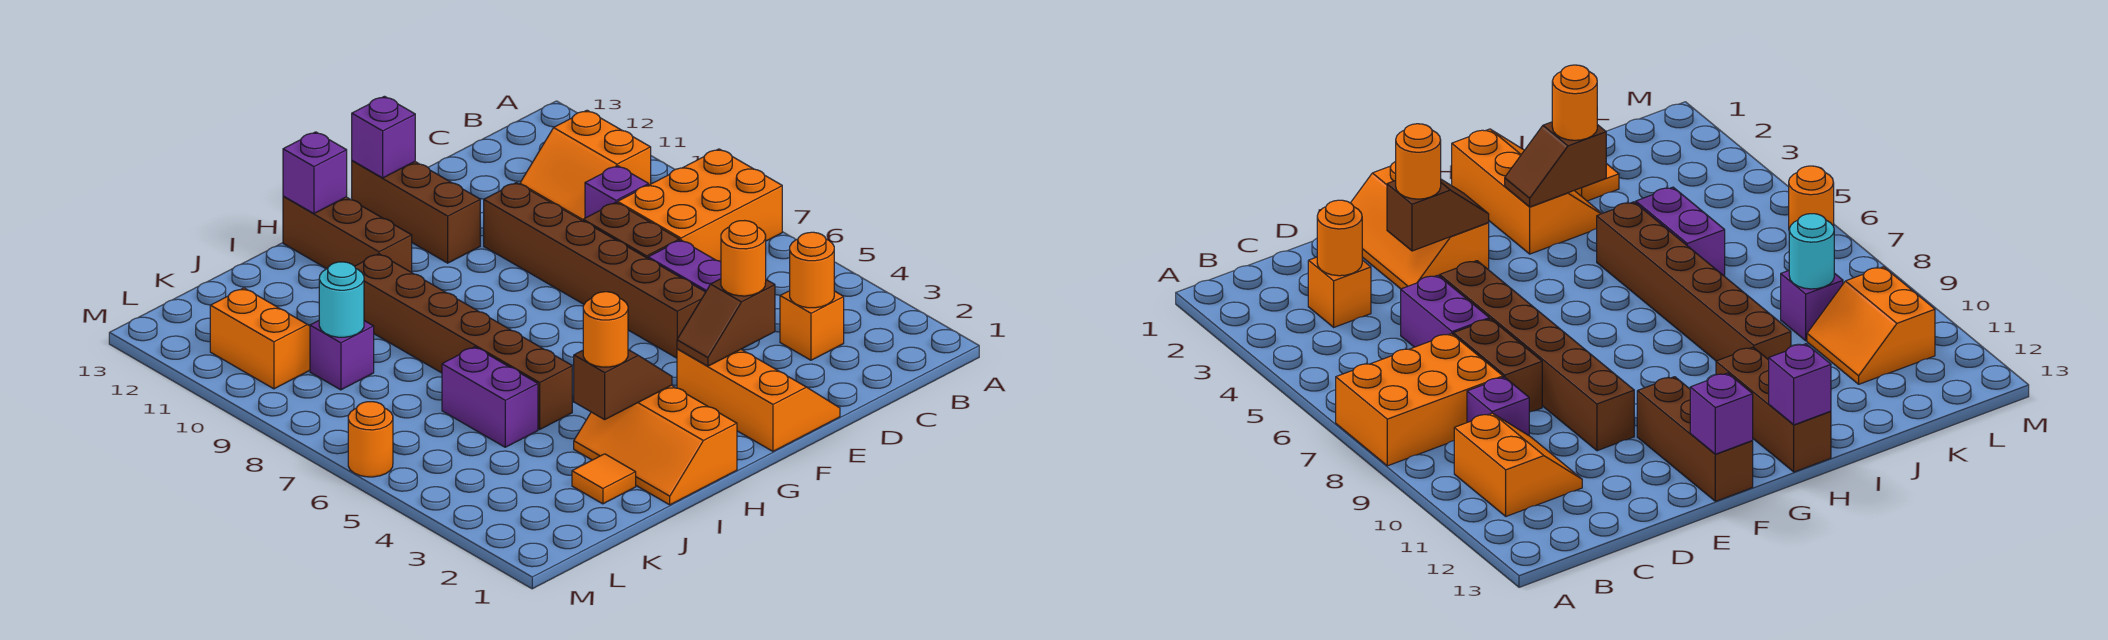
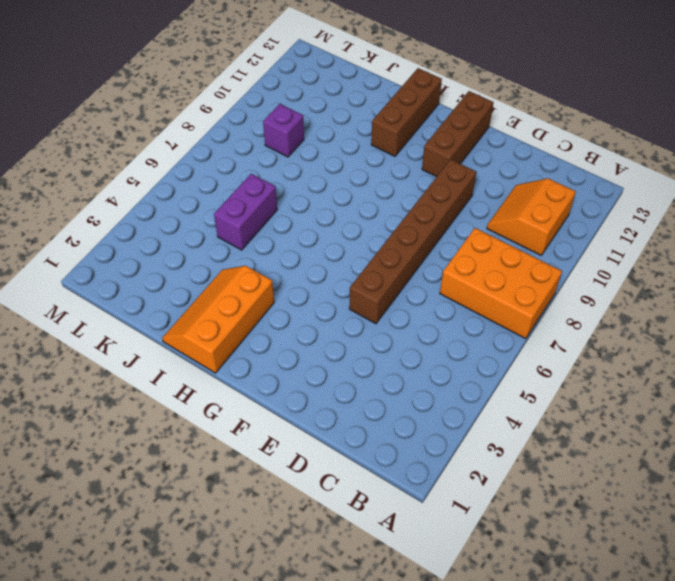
none -> orange brick C3 level 1
none -> purple brick C9 level 1
none -> purple brick D5:D6 level 1

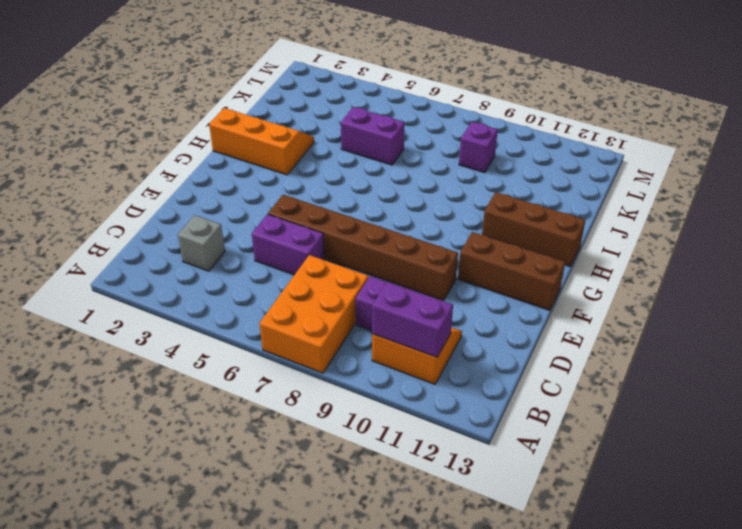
purple brick B10:B11 level 2 -> none
grey brick C3 level 1 -> orange brick C3 level 1
none -> brown brick D7:D8 level 1
none -> orange slope E1:F3 level 1 top F
none -> brown brick I5:I10 level 1

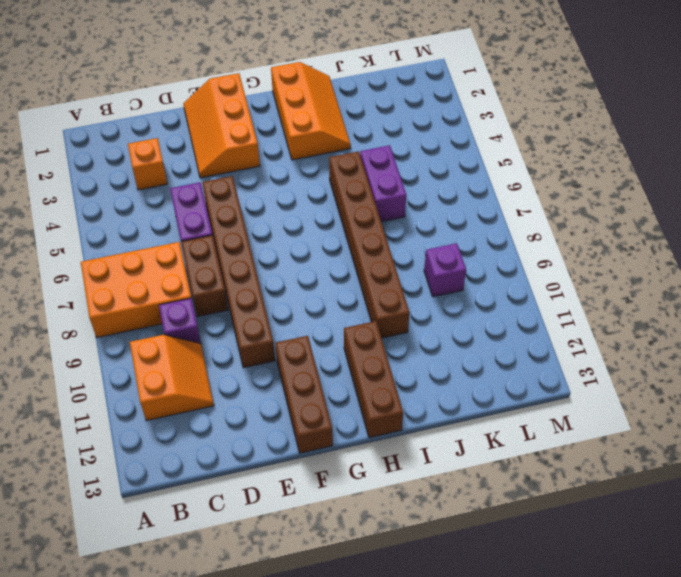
none -> orange tile J2 level 1
none -> orange slope K10:L11 level 1 top L
none -> orange round brick M6 level 1

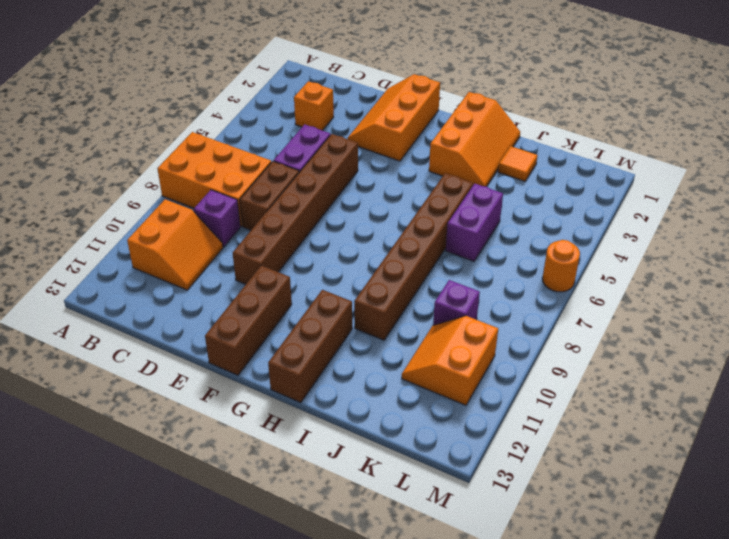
none -> orange round brick C3 level 2
none -> brown slope E3:F3 level 2 top E
none -> purple brick F13 level 2

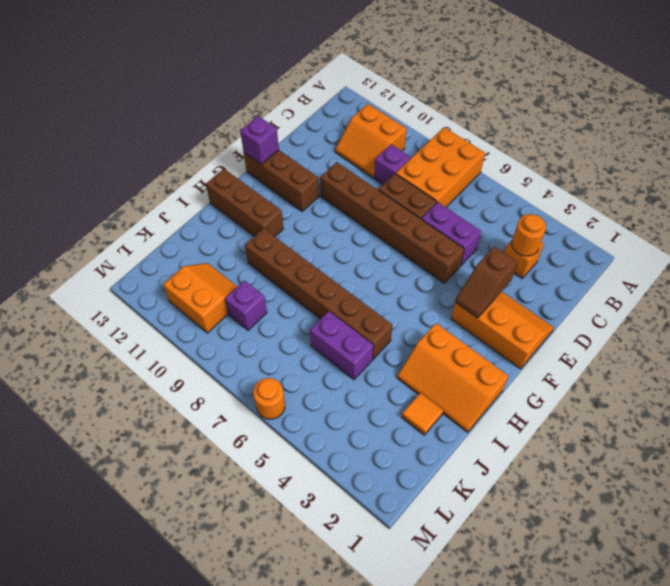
none -> brown slope H3:I3 level 2 top I
none -> purple brick H13 level 2
none -> cyan round brick K9 level 2

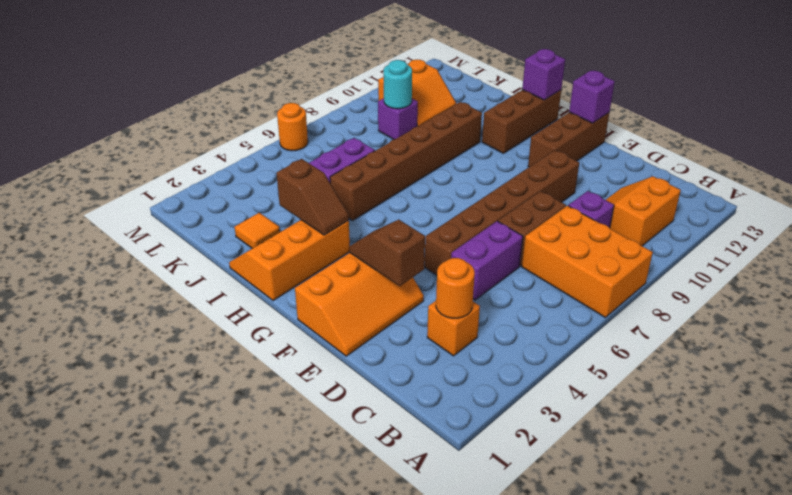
none -> orange round brick E3 level 3
none -> orange round brick I3 level 3

